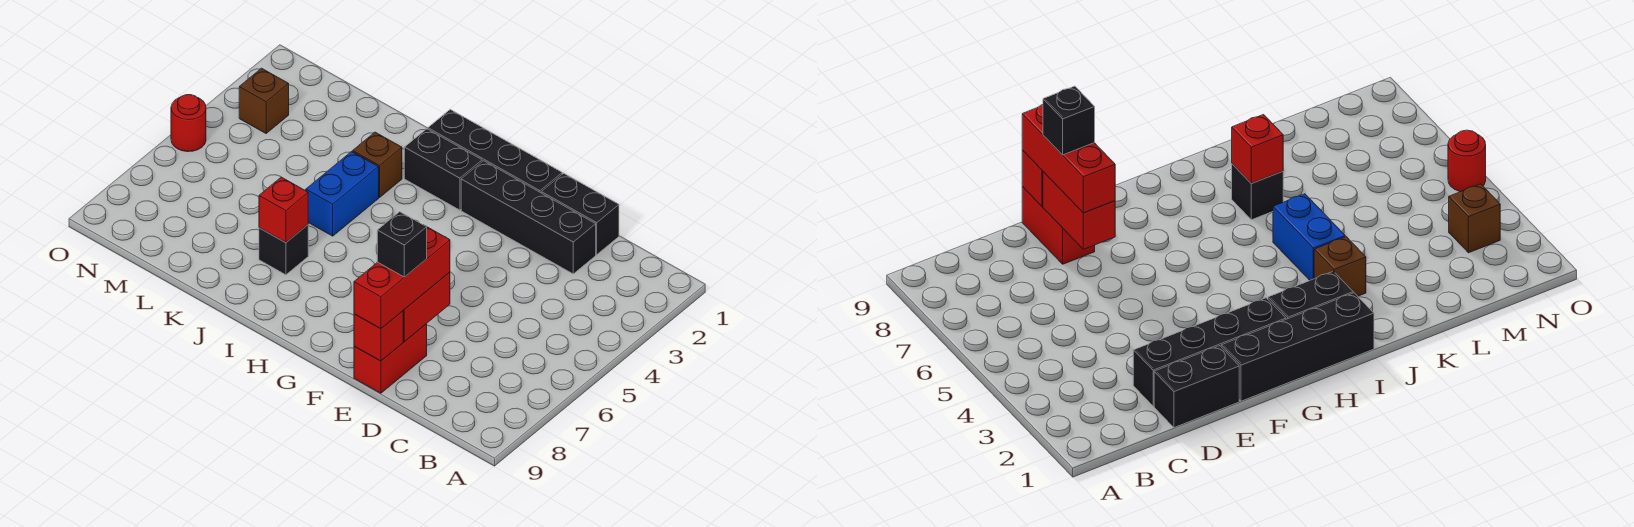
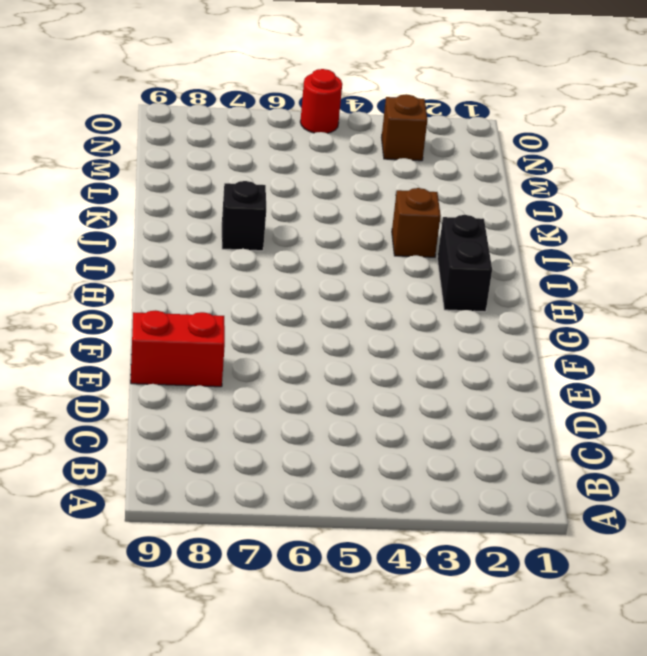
none -> black brick D1:E1 level 1
none -> black brick D2:G2 level 1
none -> black brick F1:I1 level 1

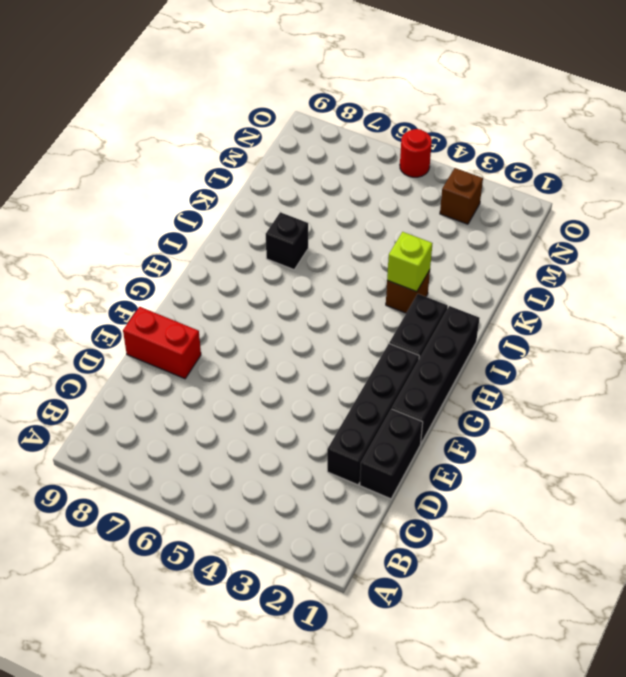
lime brick J3 level 2 -> none
none -> blue brick J4:J5 level 1
none -> red brick E7:E8 level 2
none -> red brick E9 level 2

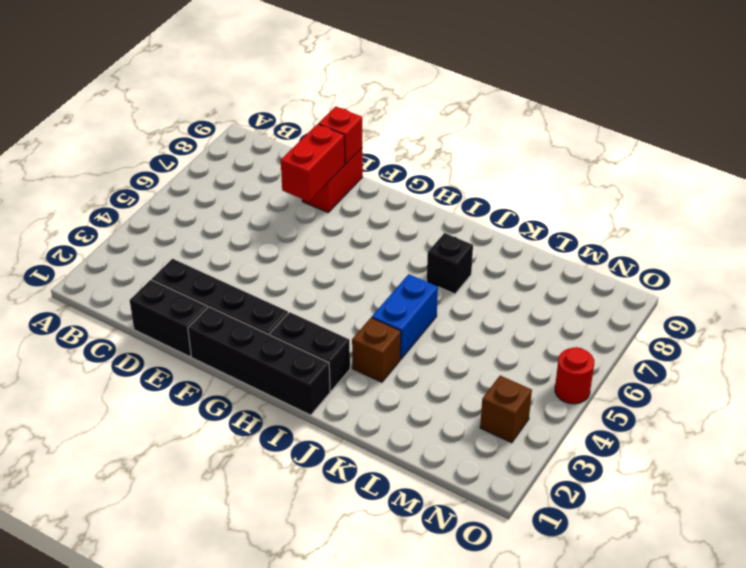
none -> red brick J7 level 2
none -> red brick E7:E9 level 3
none -> black brick E8 level 4

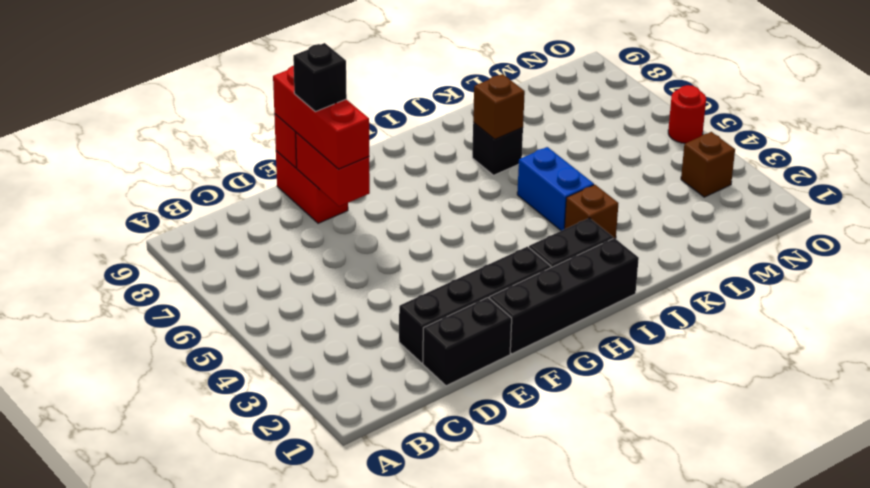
brown brick J7 level 2 -> red brick J7 level 2

